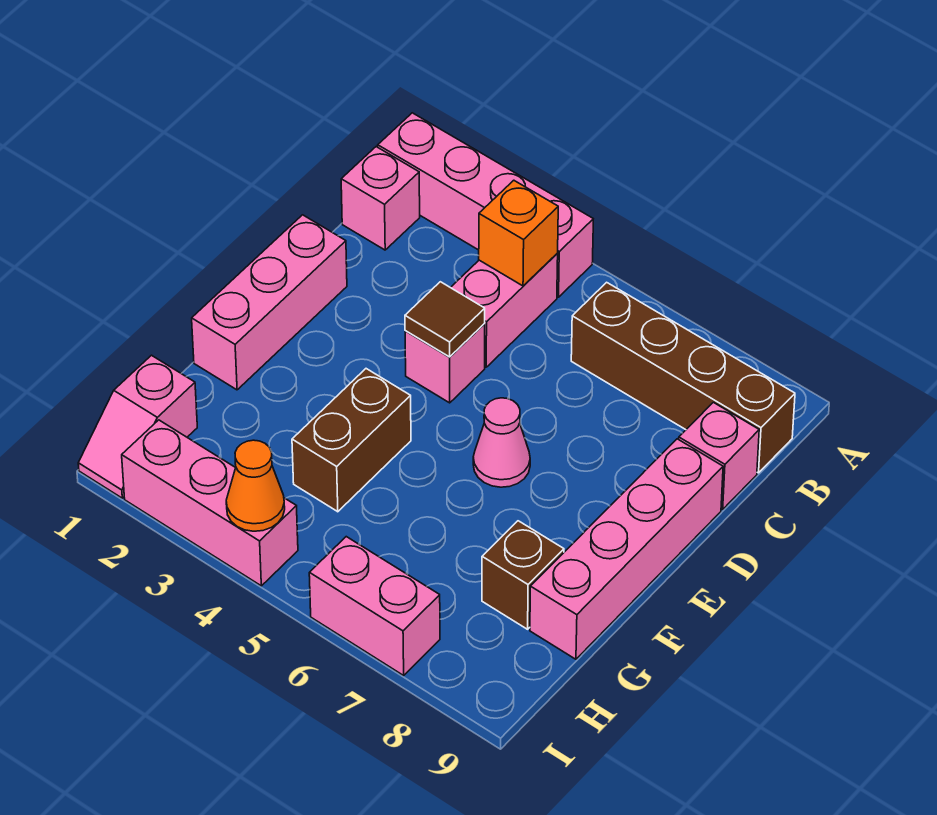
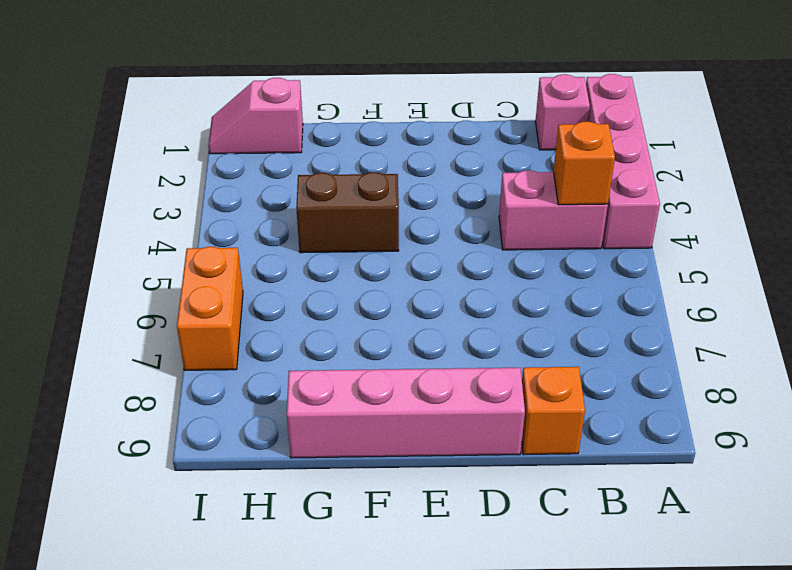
orange brick C9 level 1 -> pink brick C9 level 1
orange brick I6:I7 level 1 -> pink brick I6:I7 level 1
none -> brown brick B6:B9 level 1
none -> pink brick D1:F1 level 1
none -> pink brick D4 level 1

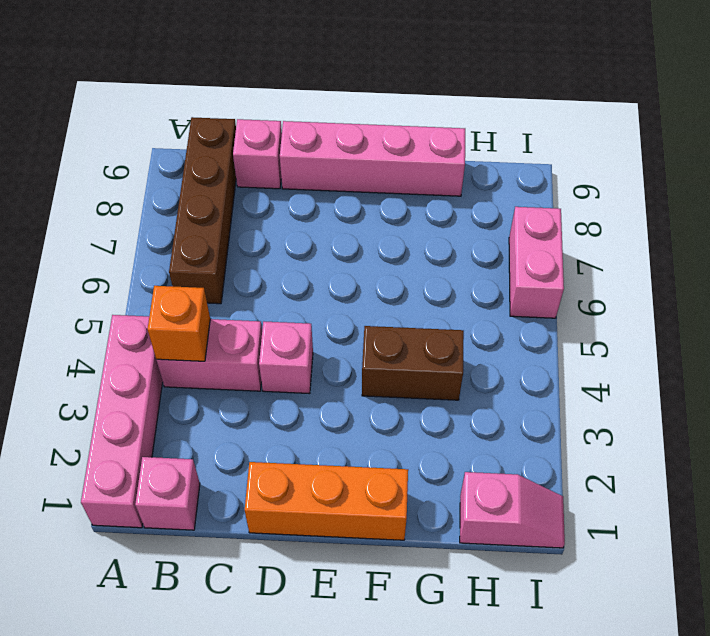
orange brick D1:F1 level 1 -> pink brick D1:F1 level 1
none -> pink cone E6 level 1
none -> brown brick G8 level 1
none -> pink brick I2:I4 level 1

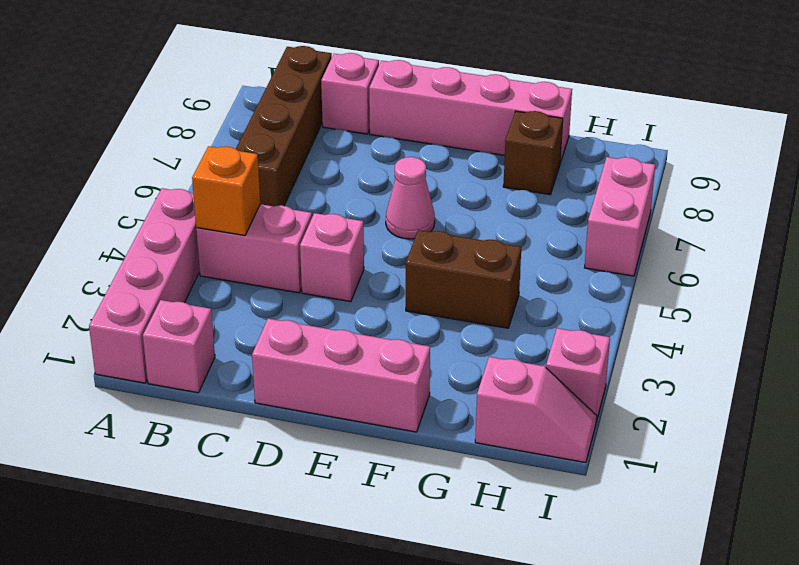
pink brick I2 level 1 -> pink brick I2:I4 level 1
none -> brown tile D4 level 2
none -> orange cone I4 level 2

